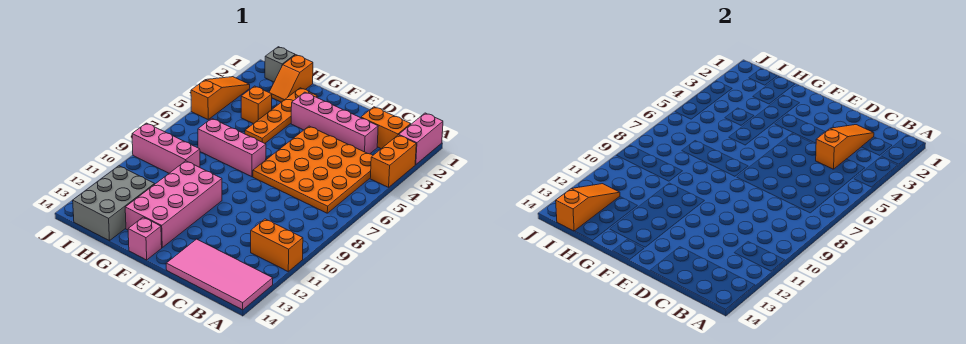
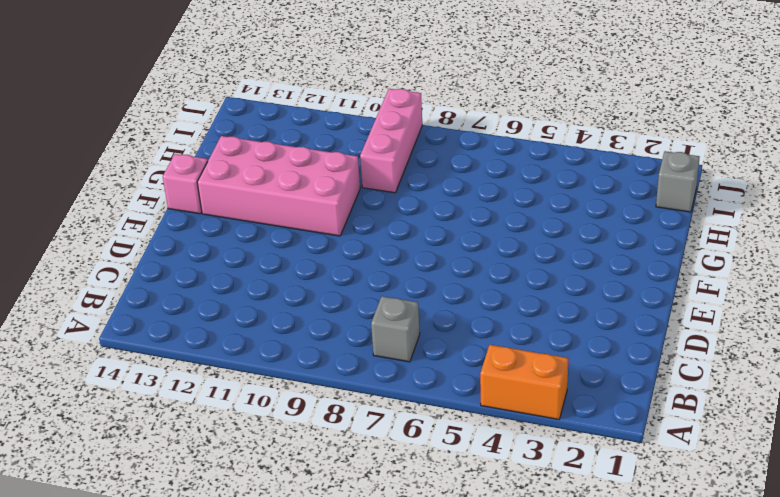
grey brick B7 level 1 -> orange plate B4:E7 level 1
none -> pink brick A1:A2 level 1
none -> orange brick A11:B11 level 1
none -> pink tile A13:D14 level 1

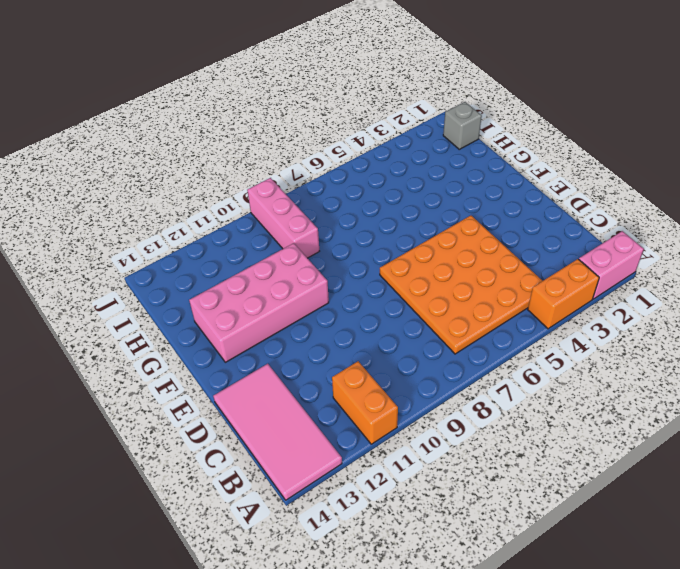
none -> orange brick B2:C2 level 1
none -> pink brick C3:F3 level 1
none -> pink brick F7:H7 level 1

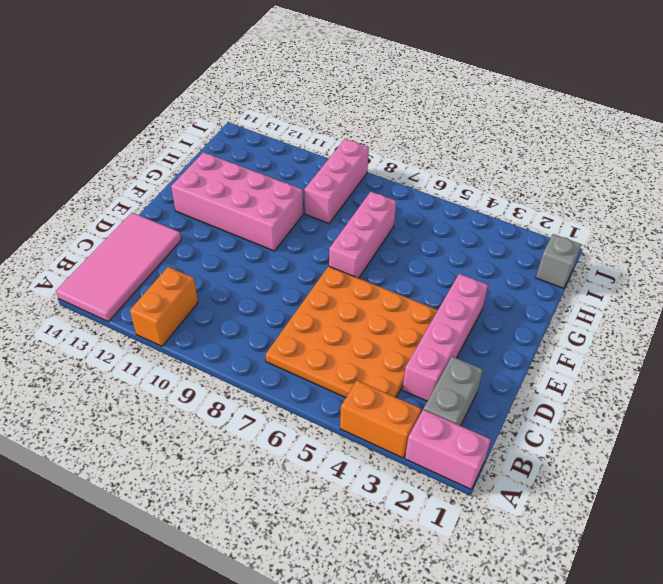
grey brick B2:C2 level 1 -> orange brick B2:C2 level 1
none -> pink brick F14 level 1
none -> orange plate G2:G5 level 1
none -> orange slope H1:H2 level 1 top 1

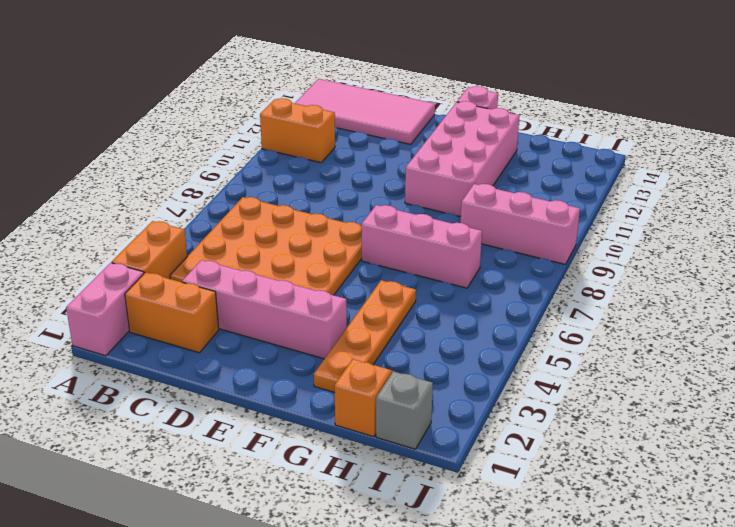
none -> orange brick H4 level 1
none -> grey brick H12:I14 level 1
none -> orange slope J3:J5 level 1 top 5

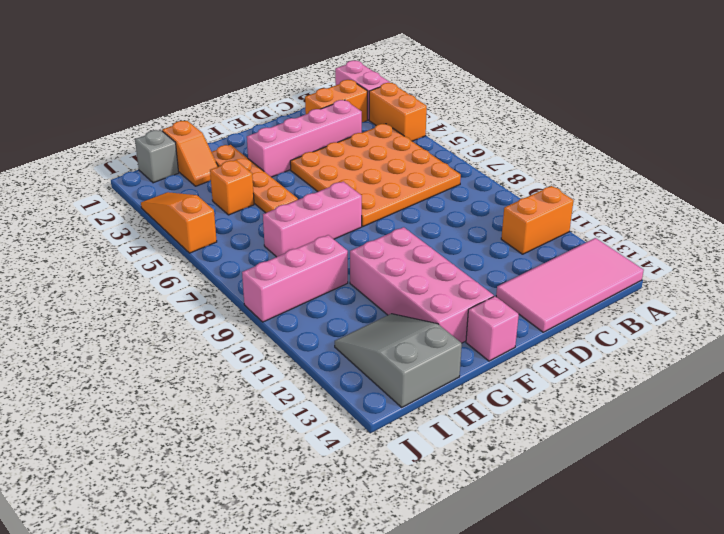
grey slope H12:I14 level 1 top 14 -> grey brick H12:I14 level 1
none -> orange slope C2:C4 level 2 top 4
none -> orange slope I12:I14 level 2 top 14

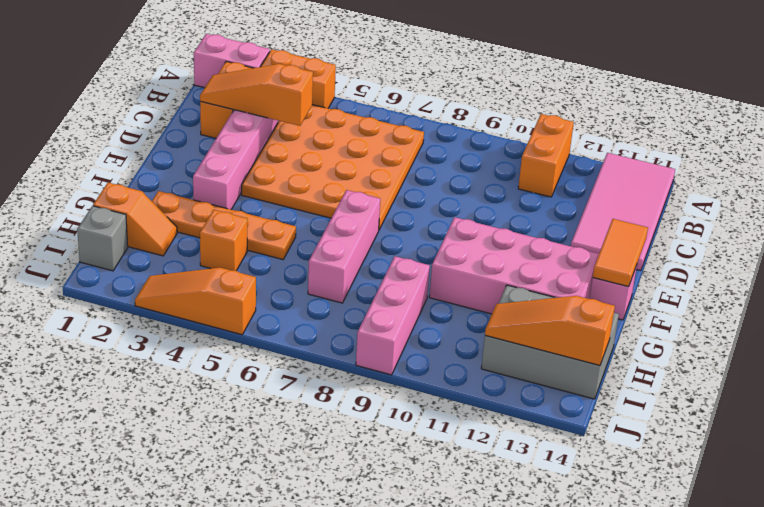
orange tile E14:F14 level 2 -> none

